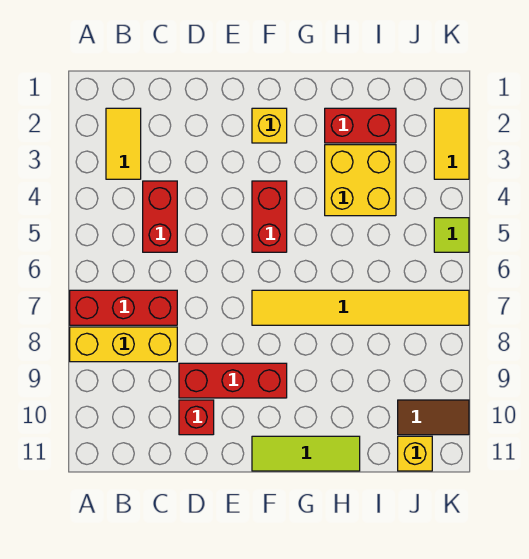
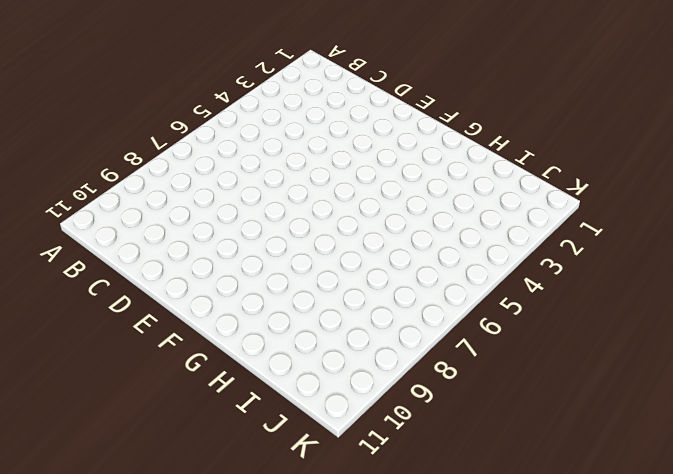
none -> red brick A7:C7 level 1
none -> yellow brick A8:C8 level 1
none -> yellow tile B2:B3 level 1

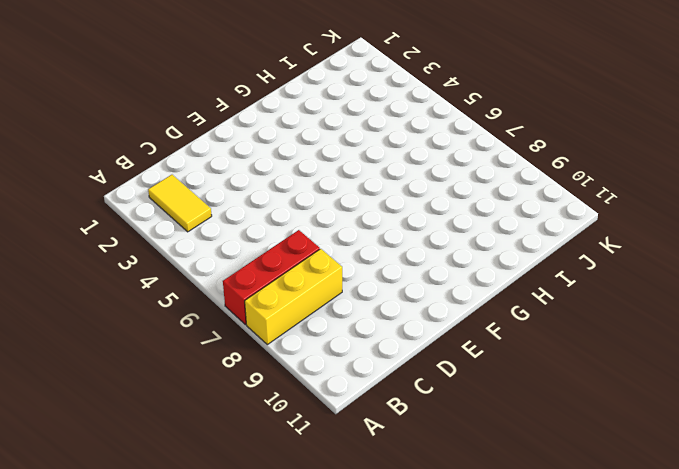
none -> red brick C4:C5 level 1
none -> red brick D9:F9 level 1
none -> red brick D10 level 1

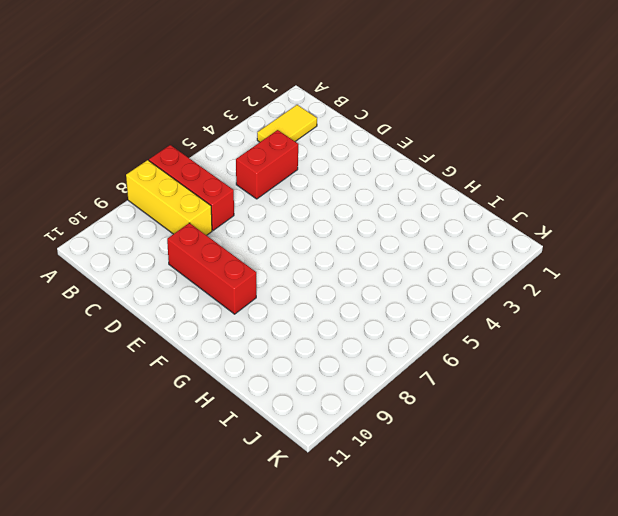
none -> red brick D10 level 1
none -> yellow brick F2 level 1
none -> red brick F4:F5 level 1

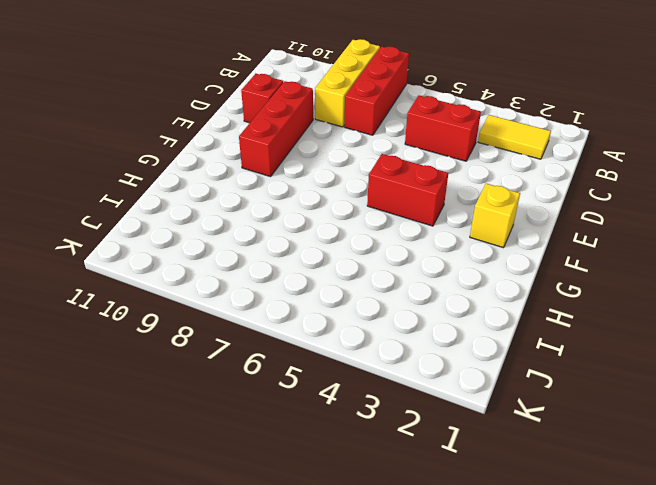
none -> yellow tile F7:K7 level 1
none -> lime tile F11:H11 level 1
none -> red brick H2:I2 level 1

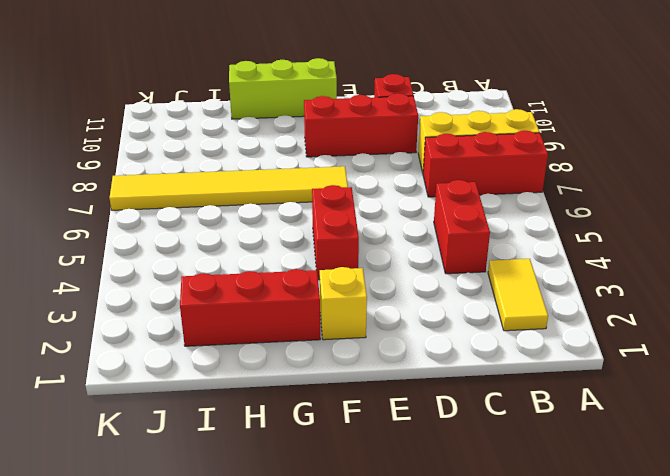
lime brick F11:H11 level 1 -> lime tile F11:H11 level 1
red brick G2:I2 level 1 -> red brick H2:I2 level 1
none -> yellow brick H3:I4 level 1
none -> brown tile J10:K10 level 1
none -> yellow brick J11 level 1

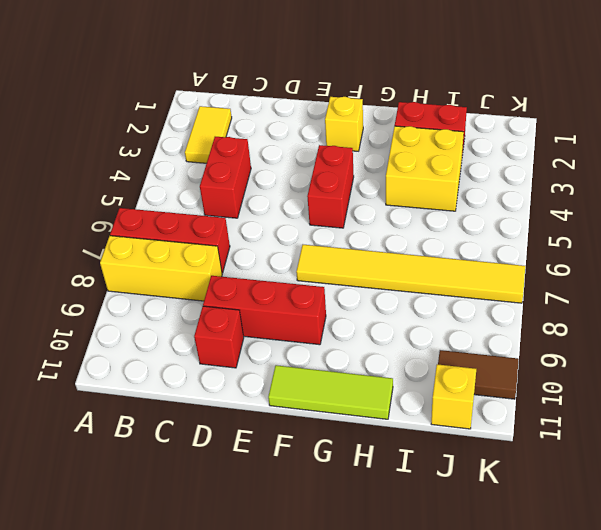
none -> yellow tile K2:K3 level 1
none -> lime tile K5 level 1

